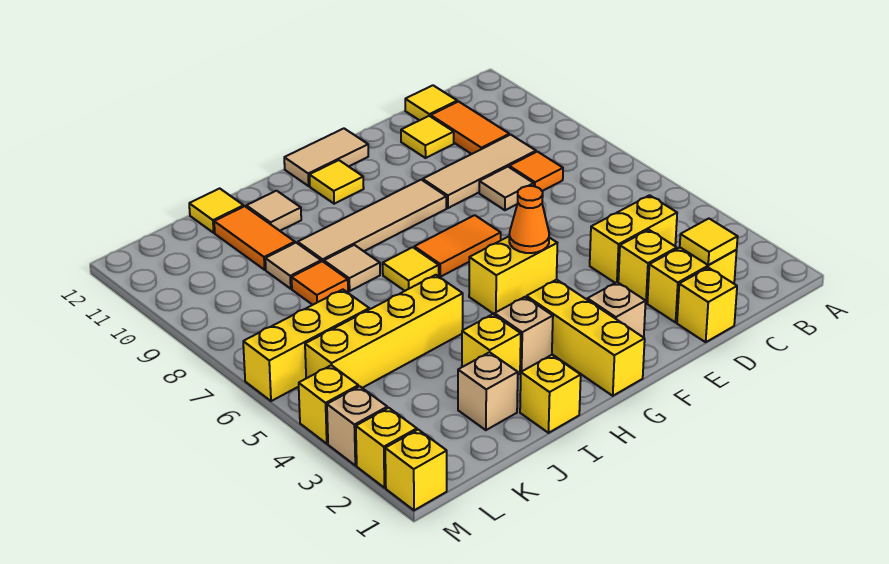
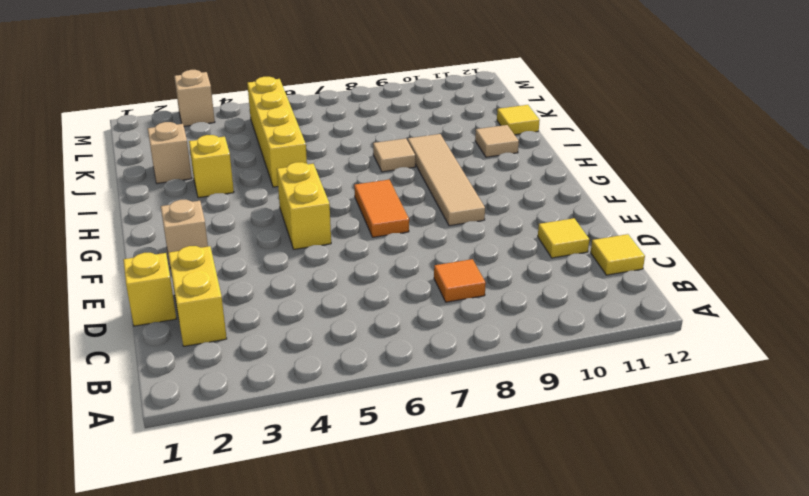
none -> yellow brick C4:D4 level 1
none -> tan tile C9:E9 level 1
none -> orange tile C10:C11 level 1
none -> yellow brick D3 level 1

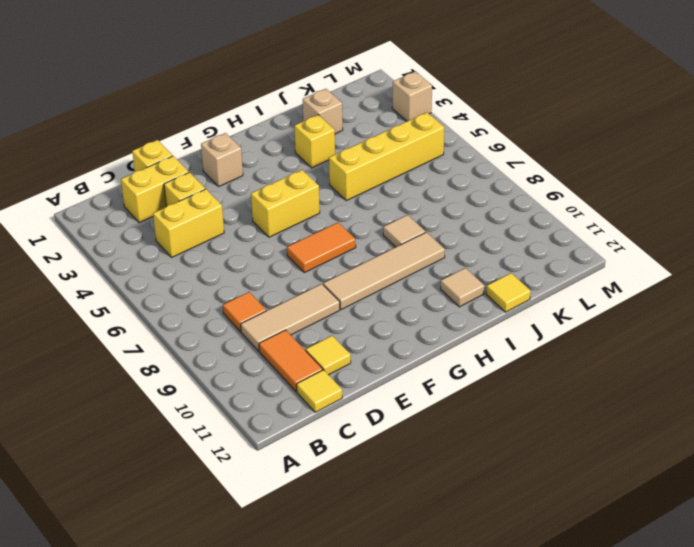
none -> tan tile D8 level 1
none -> tan tile F12:G12 level 1
none -> yellow brick G1:G3 level 1
none -> yellow tile G11 level 1

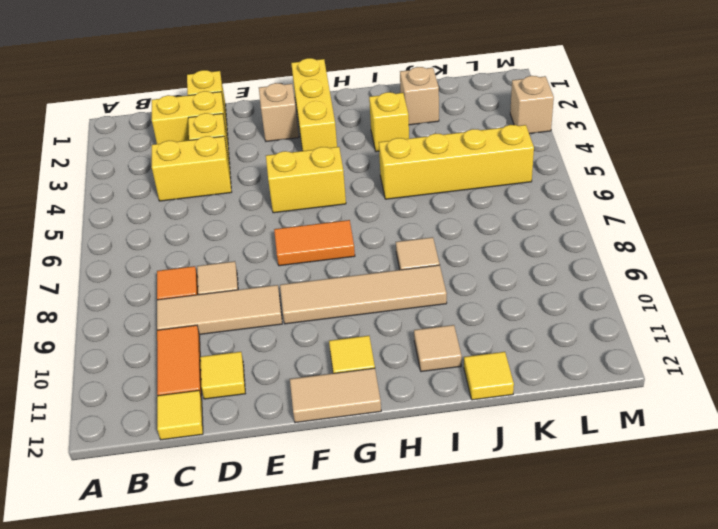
none -> tan brick H3 level 1
none -> yellow tile H7 level 1
none -> yellow brick I1 level 1
none -> orange tile J8 level 1

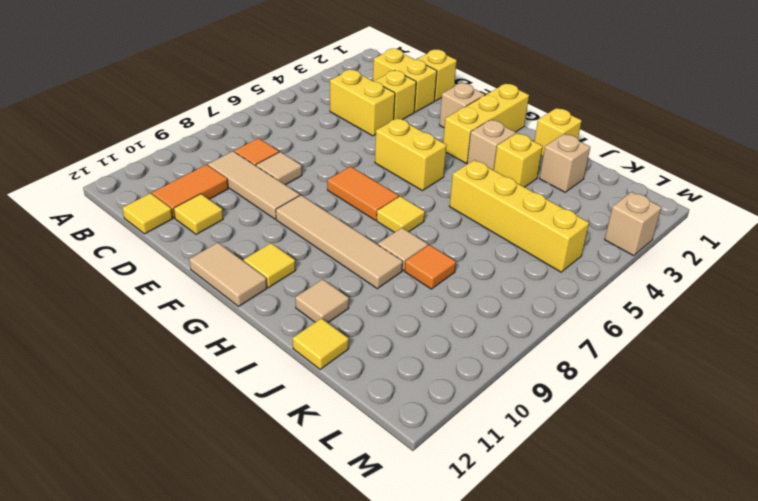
none -> tan tile J9 level 1
none -> orange tile J10:J11 level 1
none -> yellow brick K6:M6 level 1
none -> yellow brick M1 level 1

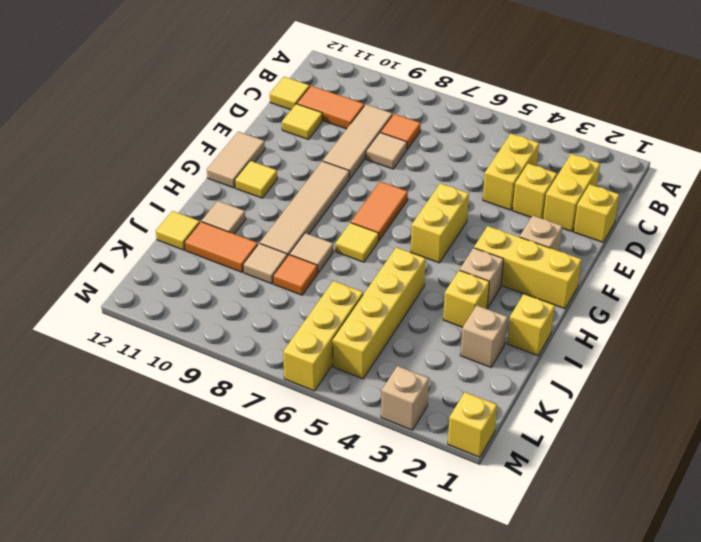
none -> yellow brick M2 level 1
none -> yellow brick M4 level 1
none -> yellow tile C2 level 2
none -> orange cone F5 level 2

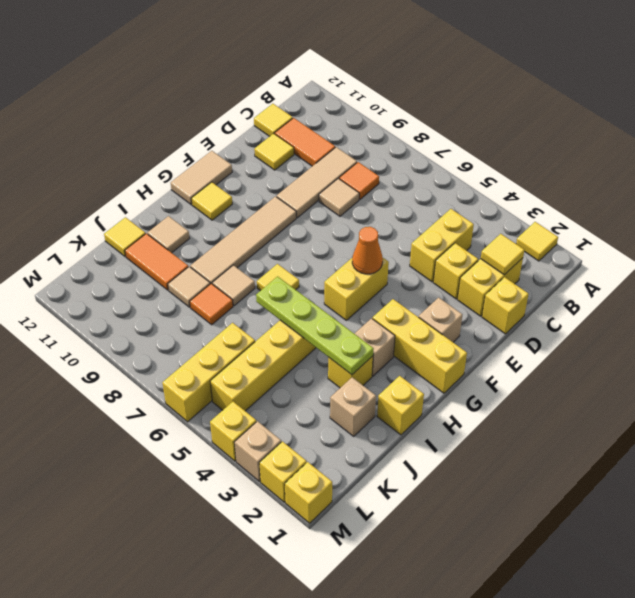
yellow tile A2 level 1 -> none
lime plate I3:I6 level 2 -> none
none -> orange tile F7:G7 level 1

